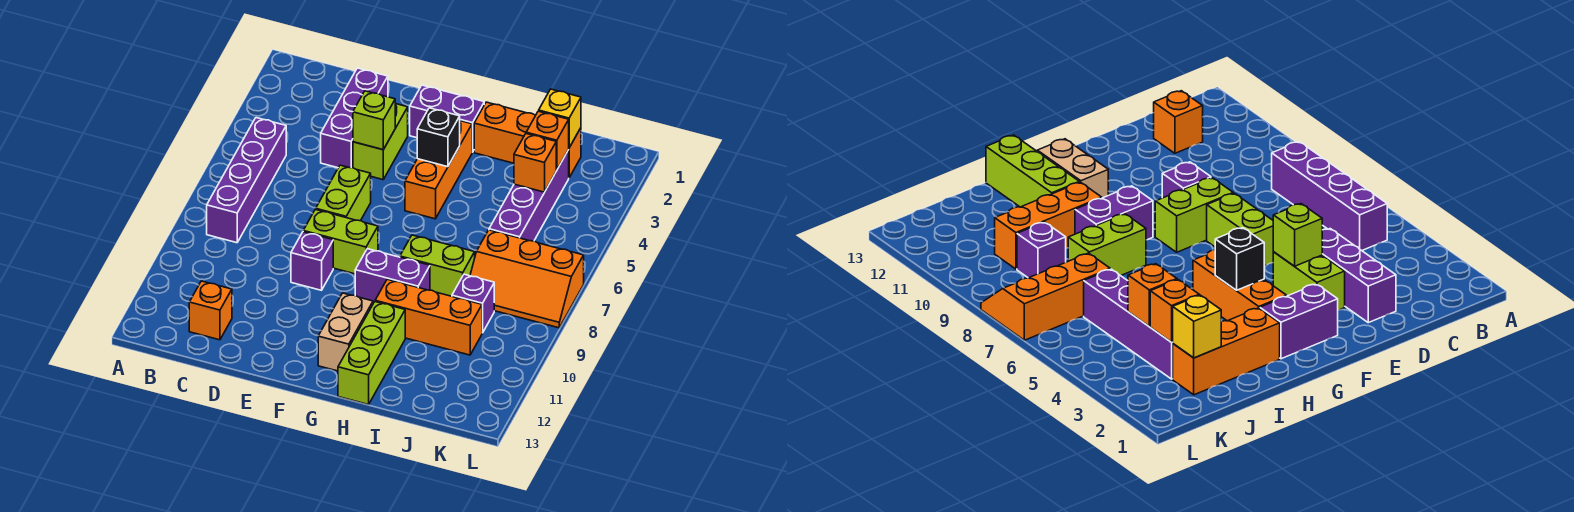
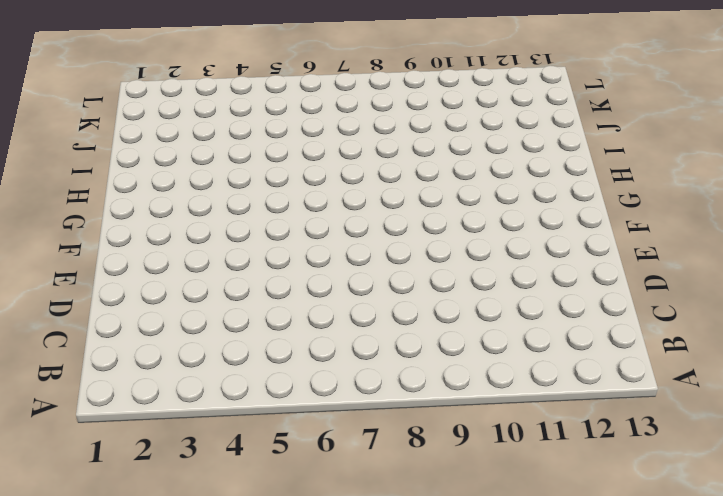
none -> purple brick B5:B8 level 1
none -> orange brick C12 level 1
none -> purple brick D2:D4 level 1

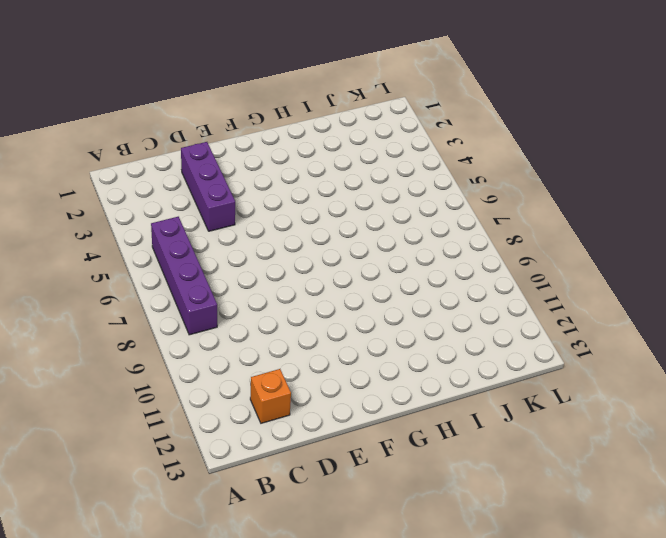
none -> lime brick E3:E4 level 1
none -> lime brick E6:E7 level 1
none -> lime brick E8:F8 level 1

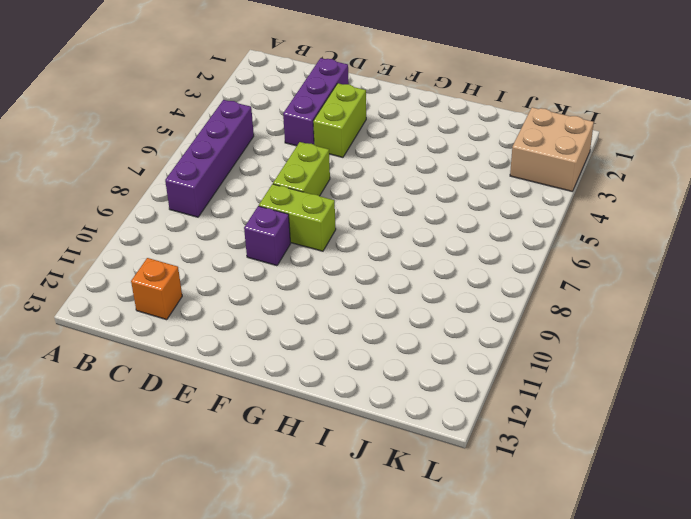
tan brick K2:L3 level 1 -> none
none -> purple brick F2:G2 level 1
none -> orange brick G3:G5 level 1
none -> purple brick G9:H9 level 1

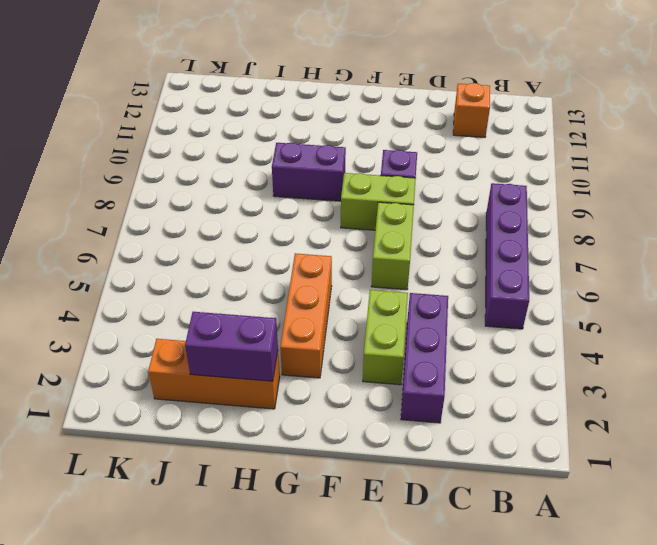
purple brick H2:I2 level 2 -> purple brick F2:G2 level 1
none -> tan brick G11:G12 level 1
none -> lime brick H8:I8 level 1
none -> orange brick H10:J10 level 1

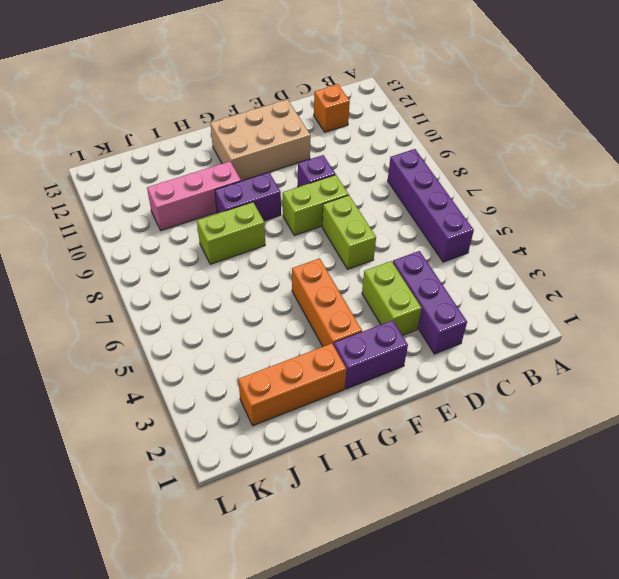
tan brick E11:G12 level 1 -> tan brick G11:G12 level 1
pink brick H10:J10 level 1 -> orange brick H10:J10 level 1
none -> lime brick H11:H13 level 1
none -> purple brick J3:J6 level 1
none -> orange slope J7:L8 level 1 top 7

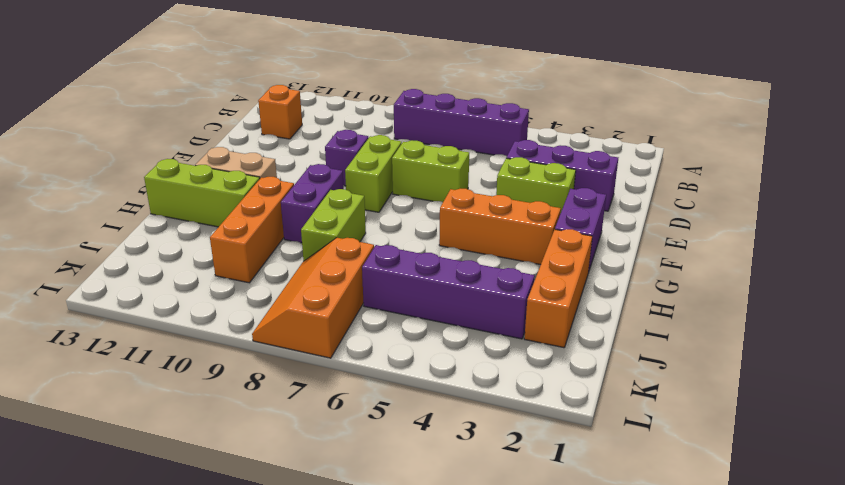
none -> purple brick J9 level 1
none -> lime brick E4 level 2
none -> black brick G4 level 2

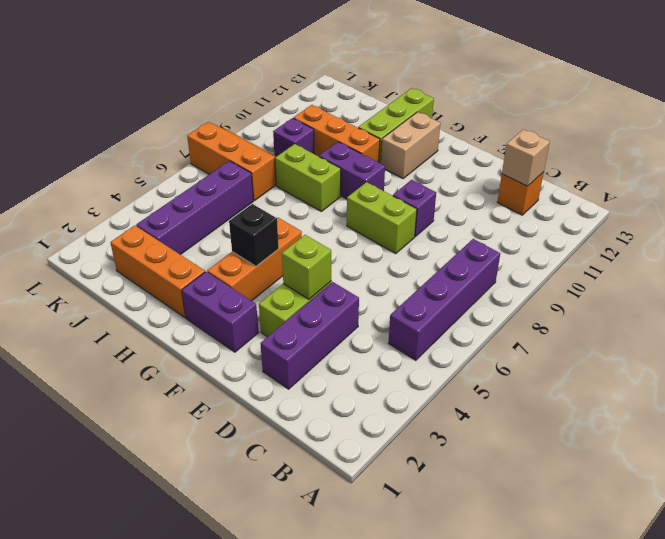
tan brick C12 level 2 -> none
none -> lime brick E6:E7 level 1
none -> yellow brick J2 level 2
none -> orange brick J3 level 2

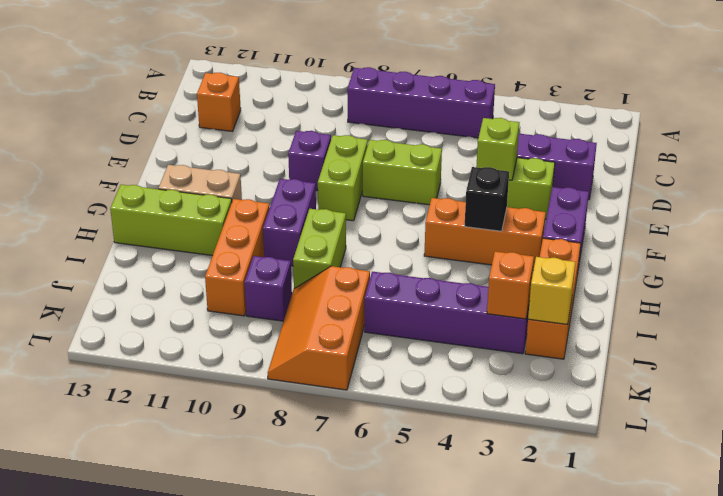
none -> orange brick J4 level 2

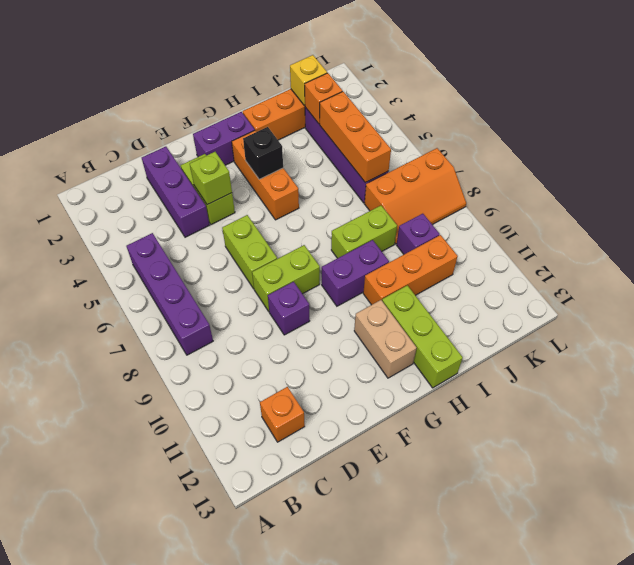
orange brick J4:J6 level 2 -> orange brick J4 level 2

